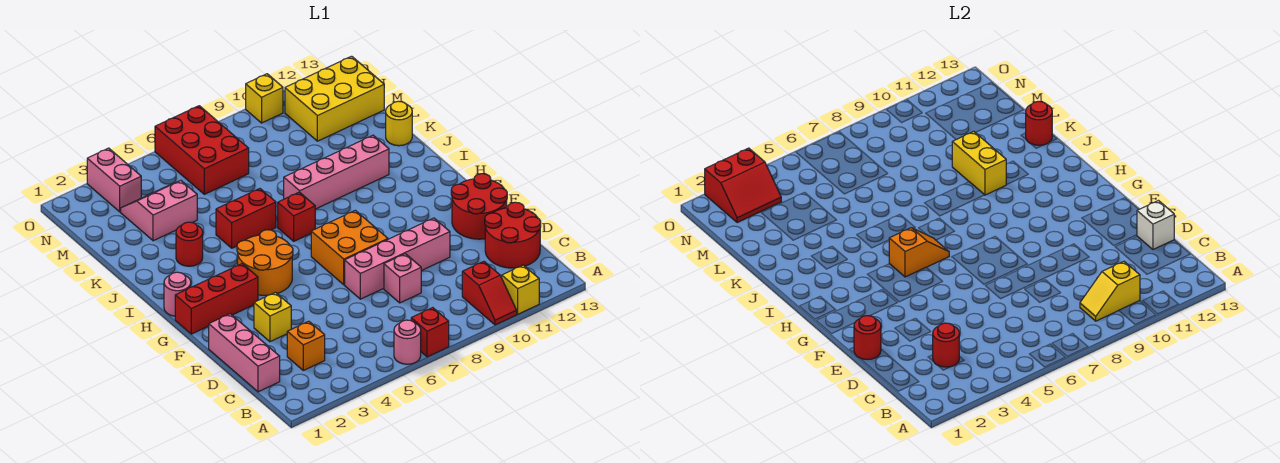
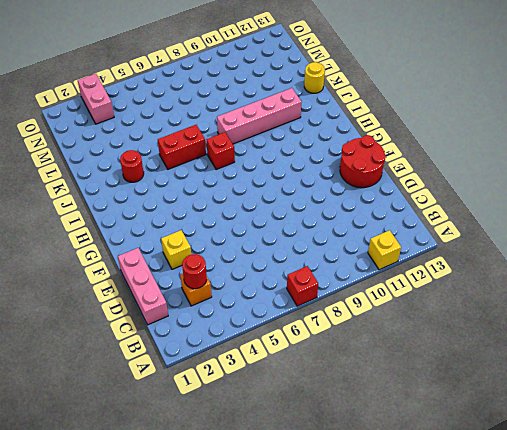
none -> pink round brick A6 level 1
none -> red slope A10:B10 level 1 top B
none -> red round brick C12:D13 level 1
none -> pink brick D8 level 1

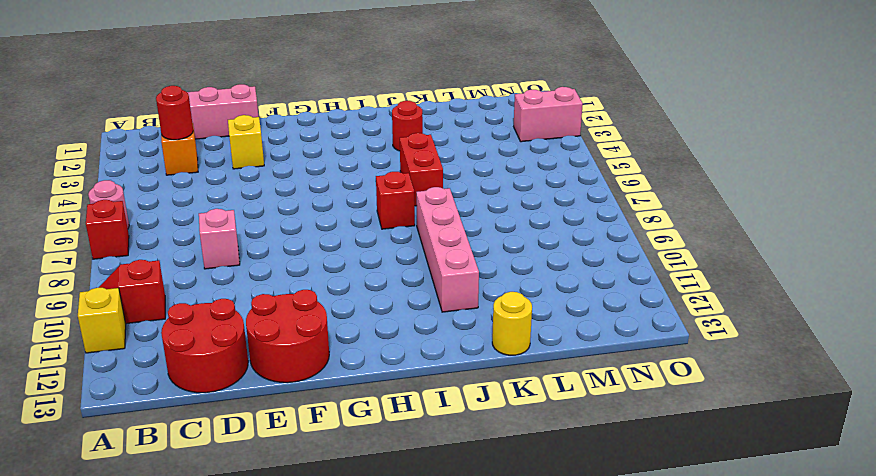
none -> pink brick E7:E10 level 1
none -> orange brick F7:G8 level 1
none -> red brick G1:G3 level 1
none -> orange round brick G4:H5 level 1

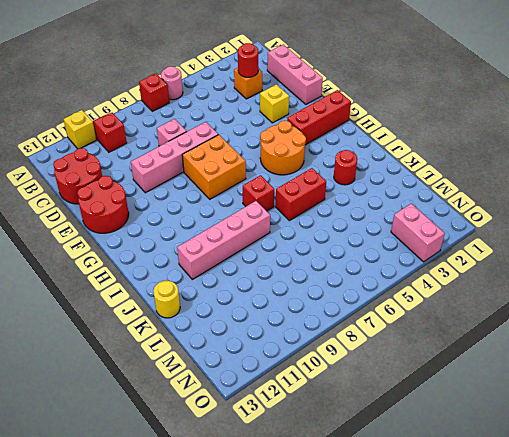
none -> pink round brick H1 level 1
none -> pink slope L3:M4 level 1 top L
none -> red brick M6:O7 level 1
none -> yellow brick M11:N13 level 1

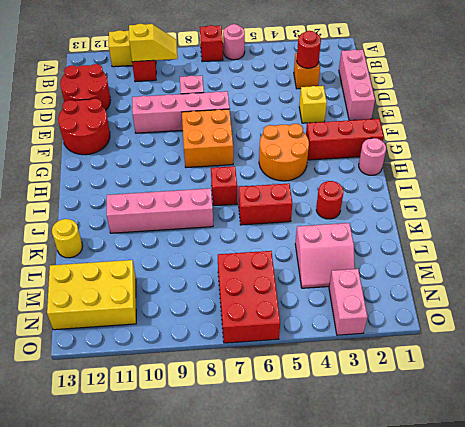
none -> yellow brick O10 level 1
none -> white brick D13 level 2
none -> red round brick E1 level 2
none -> orange slope H5:H6 level 2 top 5

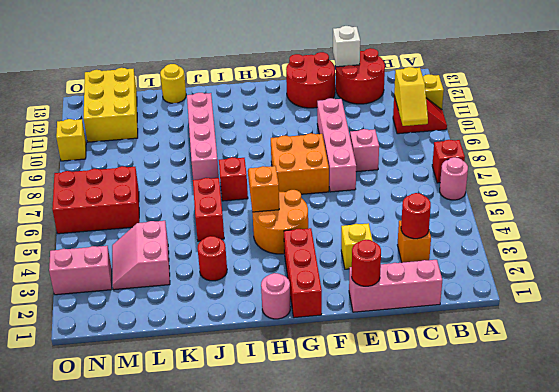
none -> yellow brick J10:K10 level 2
none -> red round brick K13 level 2
none -> red slope N2:O3 level 2 top O

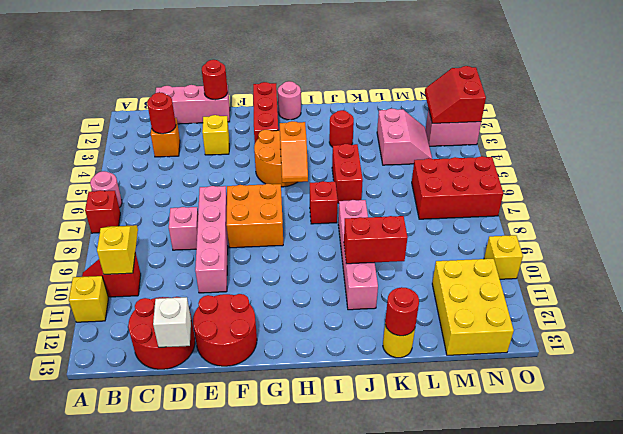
red brick J10:K10 level 2 -> yellow brick J10:K10 level 2

